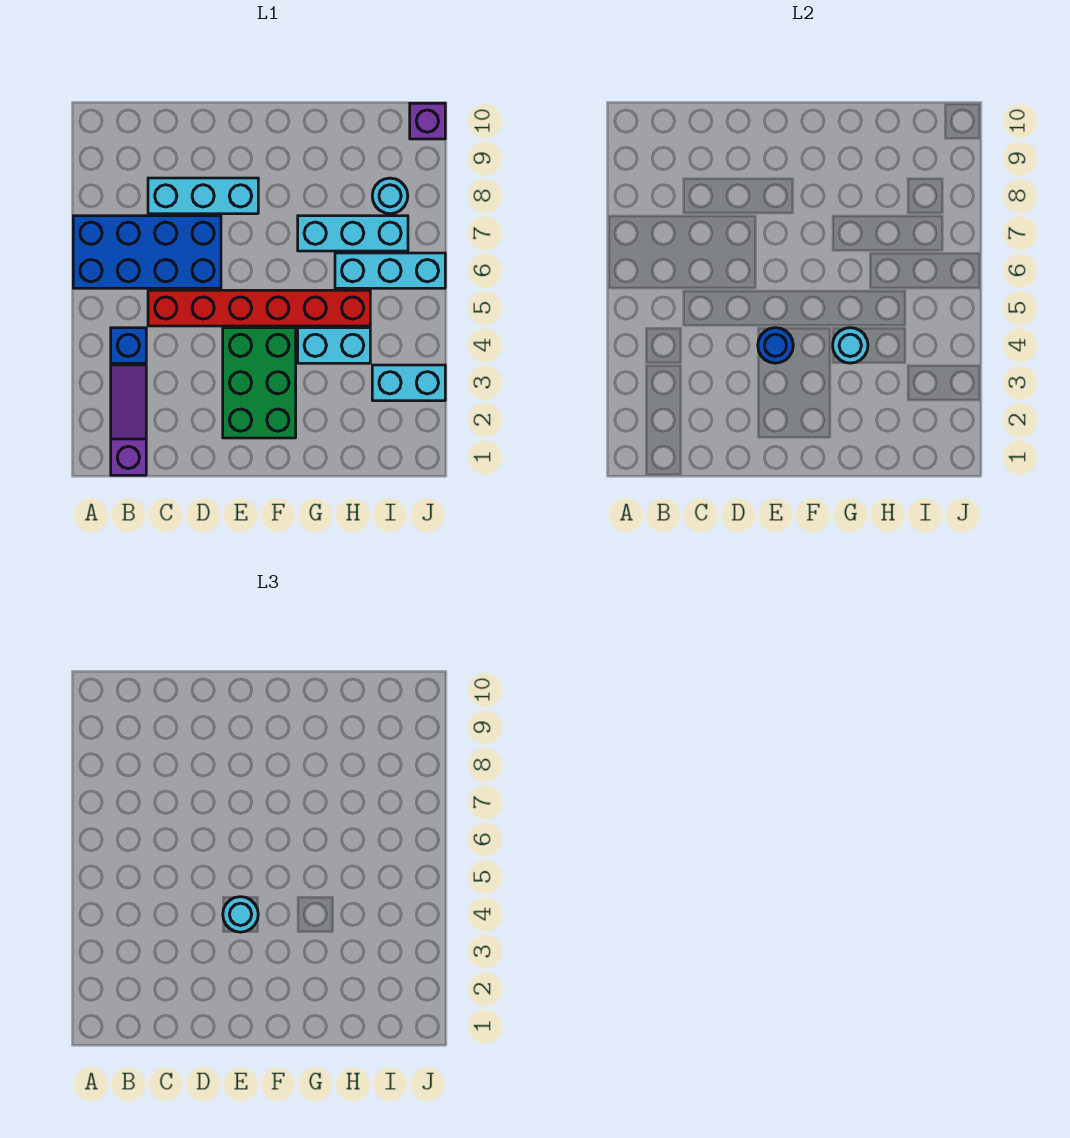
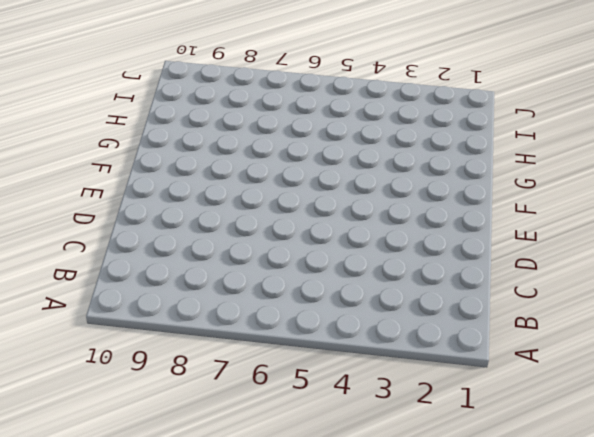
none -> blue brick A6:D7 level 1
none -> purple slope B1:B3 level 1 top 1
none -> blue brick B4 level 1

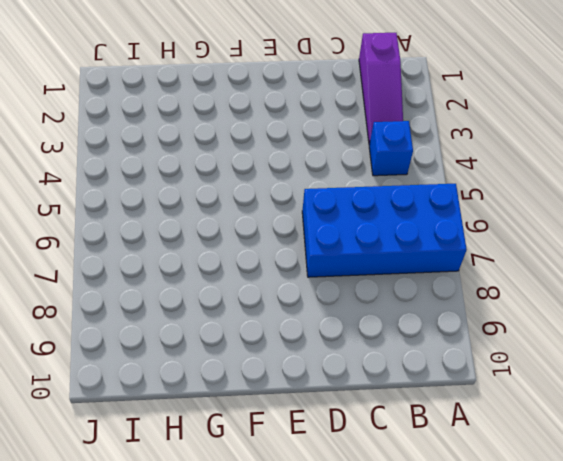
none -> red brick C5:H5 level 1
none -> cyan brick C8:E8 level 1
none -> green brick E2:F4 level 1

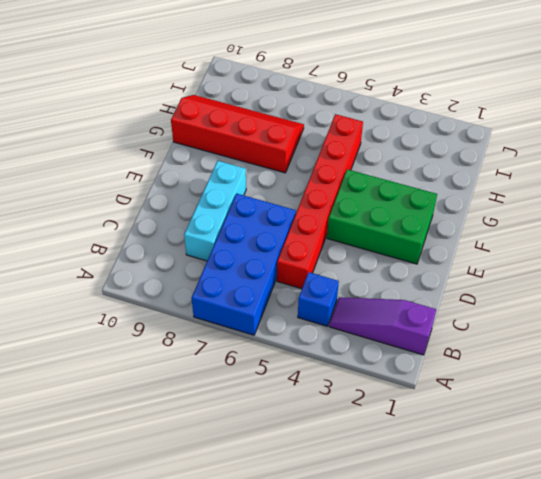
red slope G7:H10 level 1 top G -> cyan brick G7:I7 level 1
none -> cyan brick G4:H4 level 1
none -> cyan brick H6:J6 level 1
none -> cyan brick I3:J3 level 1

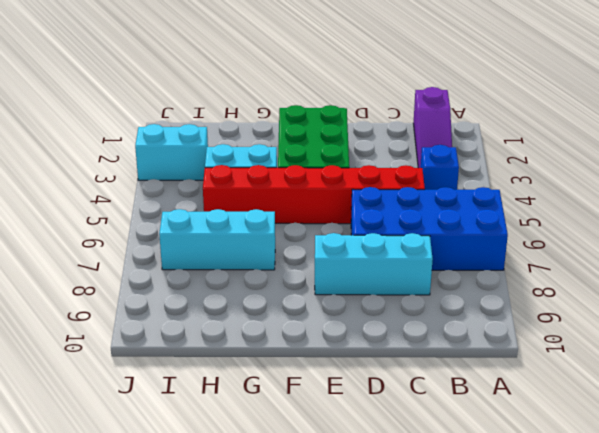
none -> cyan brick H6:J6 level 1
none -> cyan round brick I8 level 1
none -> purple brick J10 level 1

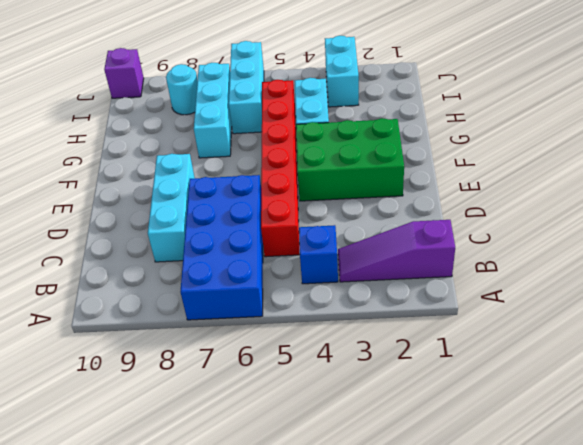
none -> blue round brick E4 level 2
none -> cyan round brick G4 level 2
none -> cyan round brick E4 level 3

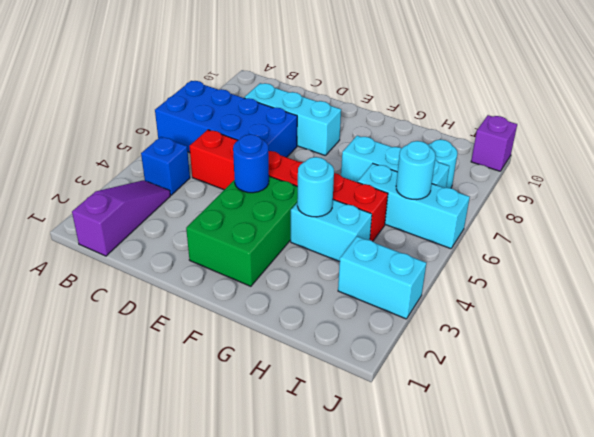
cyan round brick I6 level 2 -> cyan round brick E4 level 3

